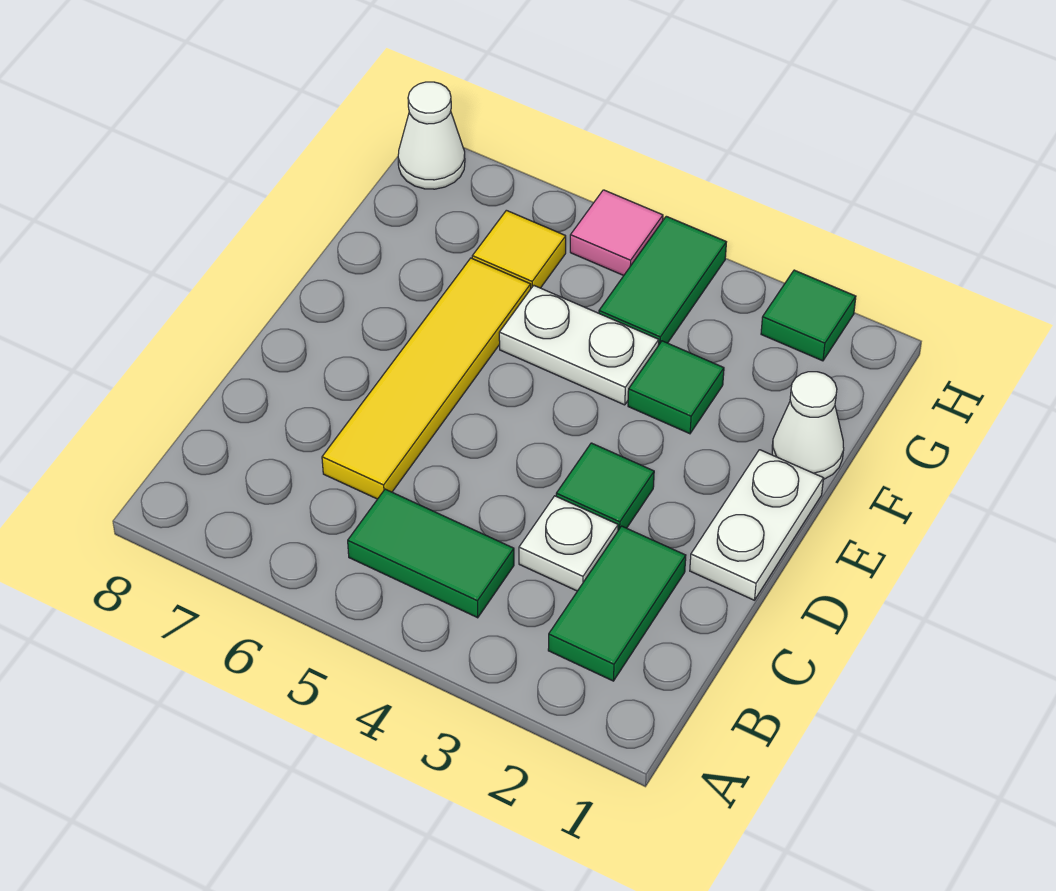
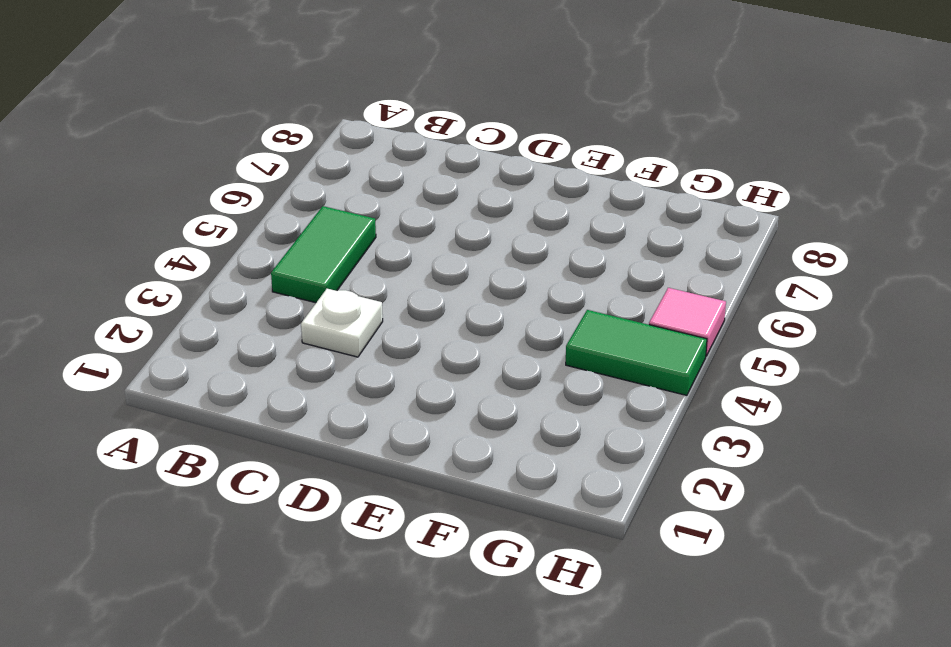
none -> green tile B2:C2 level 1
none -> yellow tile C6:F6 level 1
none -> white plate D1:E1 level 1

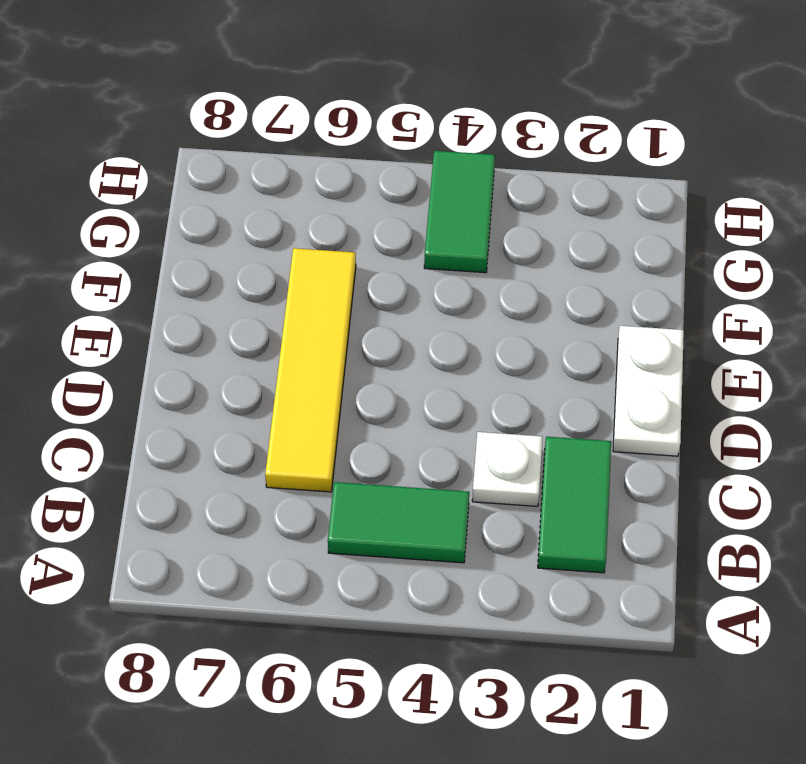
none -> green tile D3 level 1
none -> white cone F1 level 1
none -> green tile F3 level 1

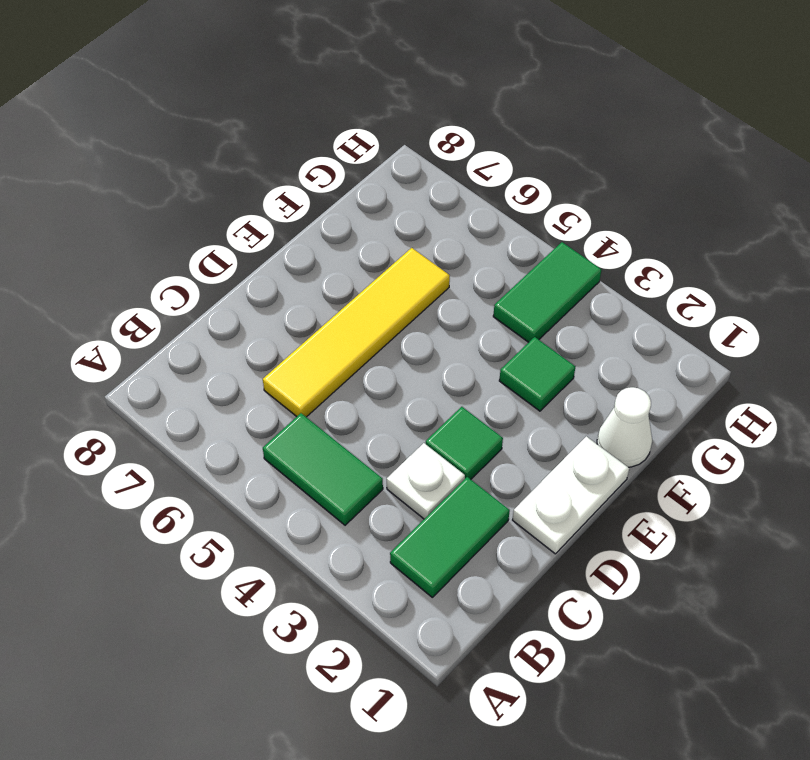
none -> white plate F4:F5 level 1
none -> yellow tile G6 level 1
none -> green tile H2 level 1

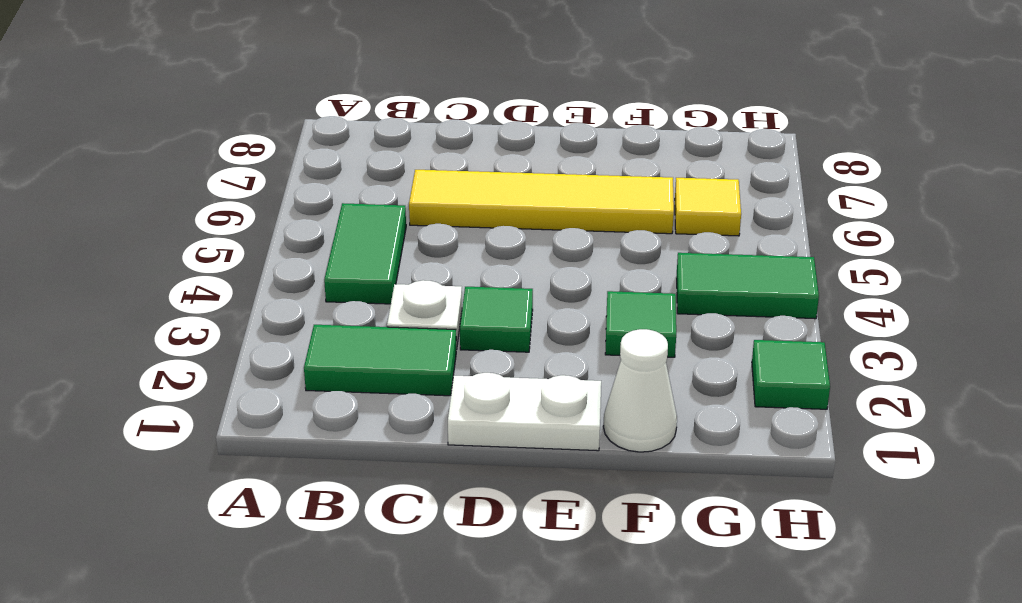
none -> white plate F4:F5 level 1
none -> pink tile H5 level 1
none -> white cone H8 level 1

